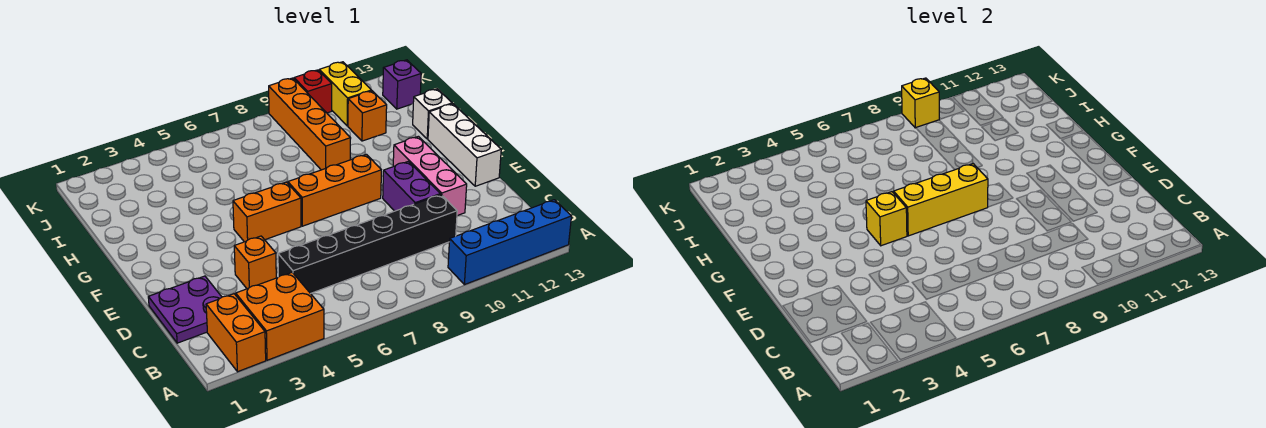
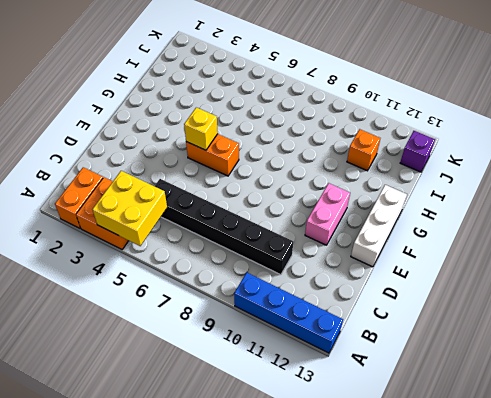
yellow brick A4:B5 level 2 -> none
pink brick E11:F11 level 1 -> pink brick D11:F11 level 1
none -> purple plate C1:D2 level 1
none -> orange brick D4 level 1
none -> purple brick D10:E10 level 1

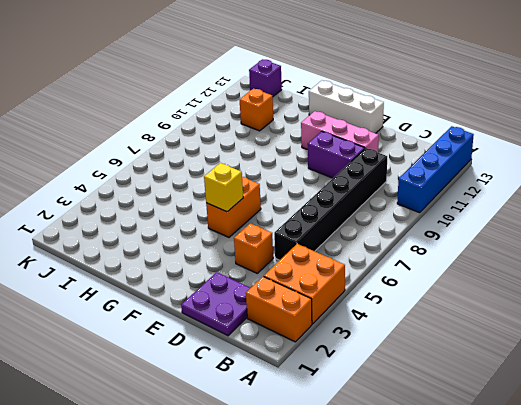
none -> orange brick F7:F9 level 1
none -> orange brick H9:K9 level 1
none -> white brick H13 level 1

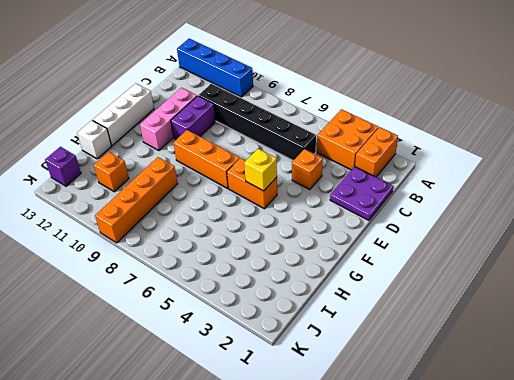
none -> yellow brick J11:K11 level 1
none -> red brick K10 level 1
none -> yellow brick F6:F8 level 2

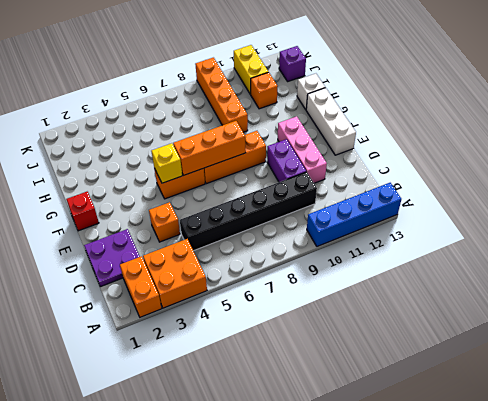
red brick F1 level 1 -> red brick K10 level 1
orange brick F6:F8 level 2 -> yellow brick F6:F8 level 2
none -> yellow brick K9 level 2

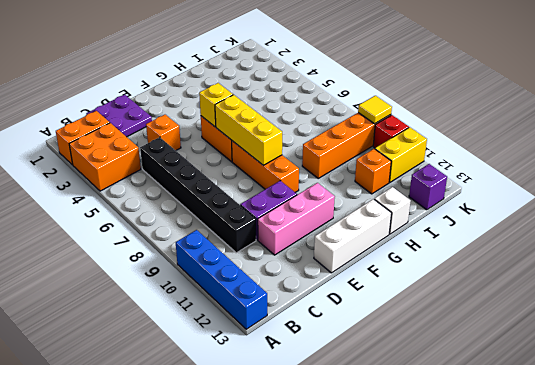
yellow tile K9 level 2 -> yellow brick K9 level 2

